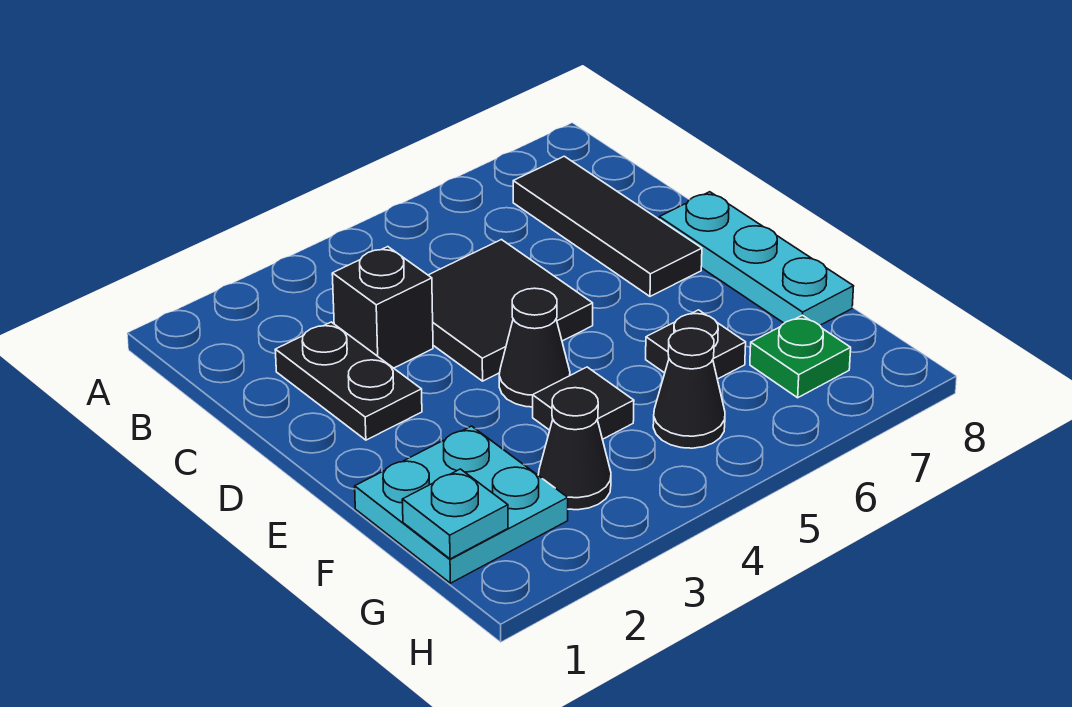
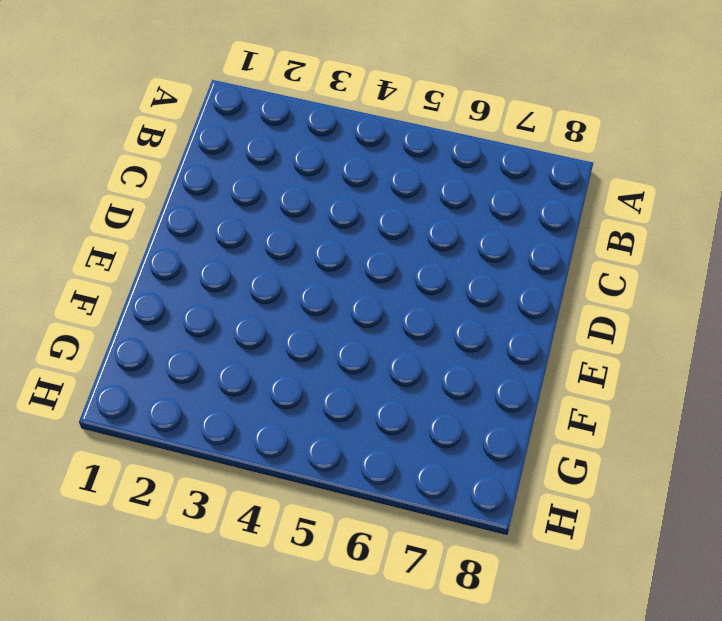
none -> black tile B7:D7 level 1
none -> black plate C2:D2 level 1
none -> black brick C3 level 1

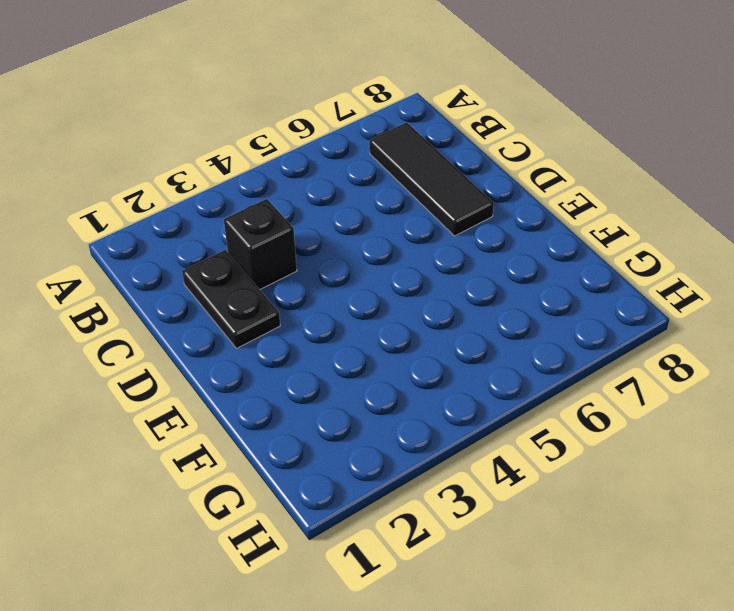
none -> black tile C4:D5 level 1
none -> cyan plate D8:F8 level 1
none -> black cone E4 level 1

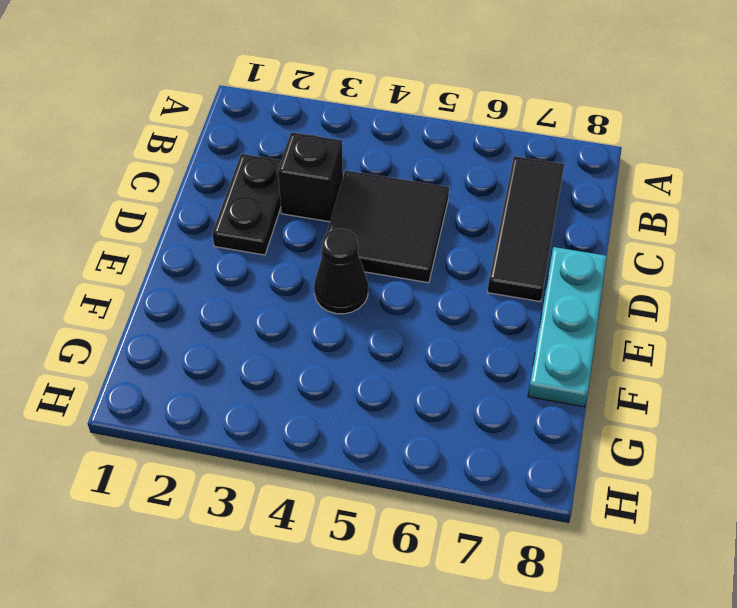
none -> cyan plate F1:G2 level 1
none -> black tile F4 level 1
none -> black plate F6 level 1

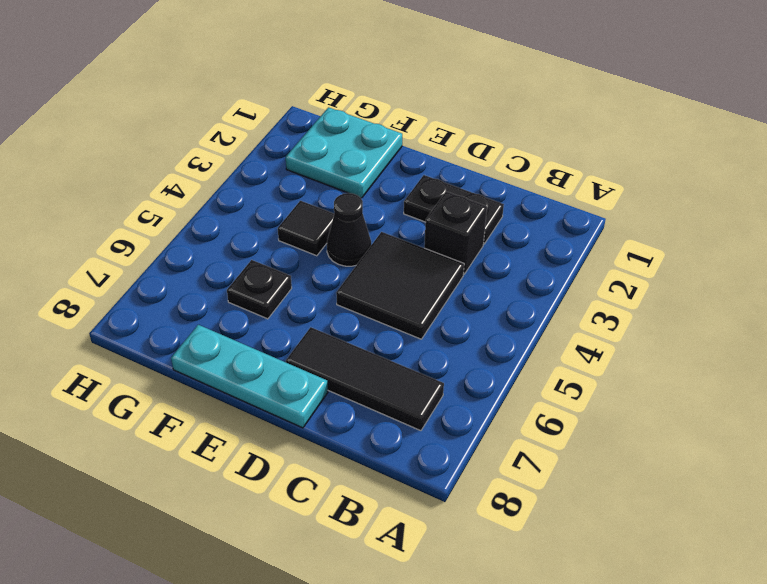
none -> black cone G3 level 1
none -> black cone G5 level 1
none -> green plate G7 level 1

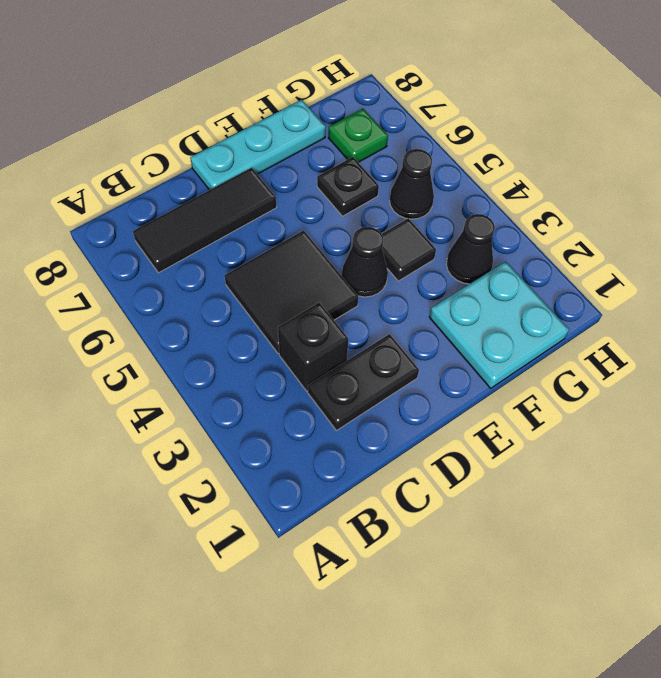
none -> cyan plate G1 level 2

